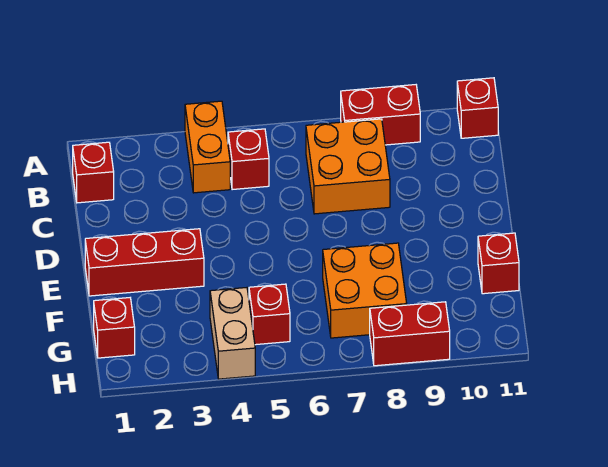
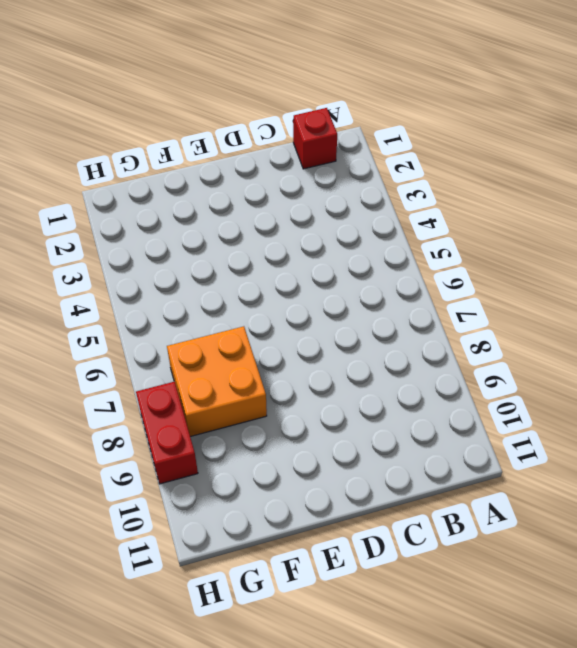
none -> orange brick A4:B4 level 1
none -> red brick A8:A9 level 1
none -> red brick A11 level 1

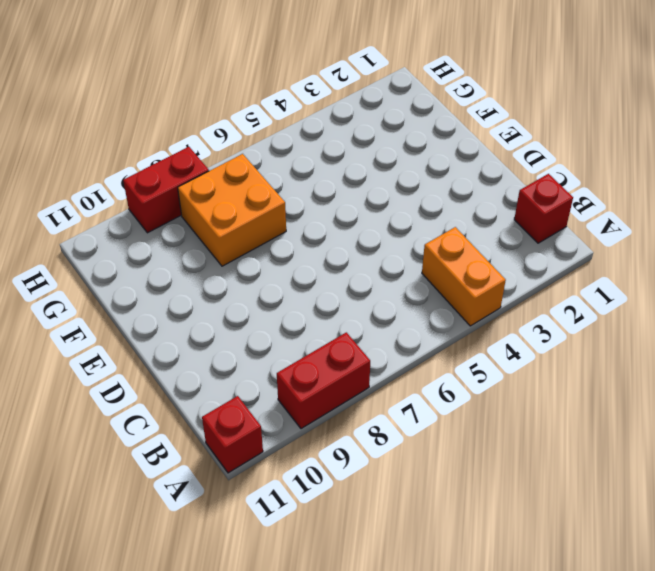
none -> red brick B5 level 1
none -> orange brick B7:C8 level 1
none -> red brick E1:E3 level 1

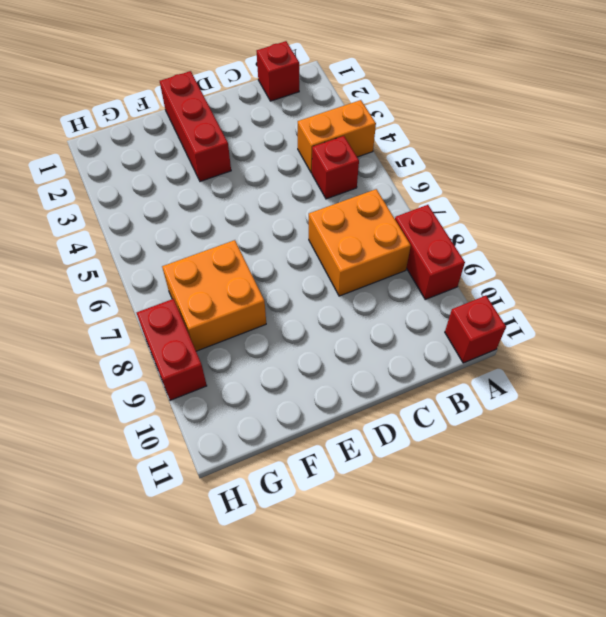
none -> red brick F11 level 1
none -> red brick G1 level 1
none -> tan brick G4:H4 level 1

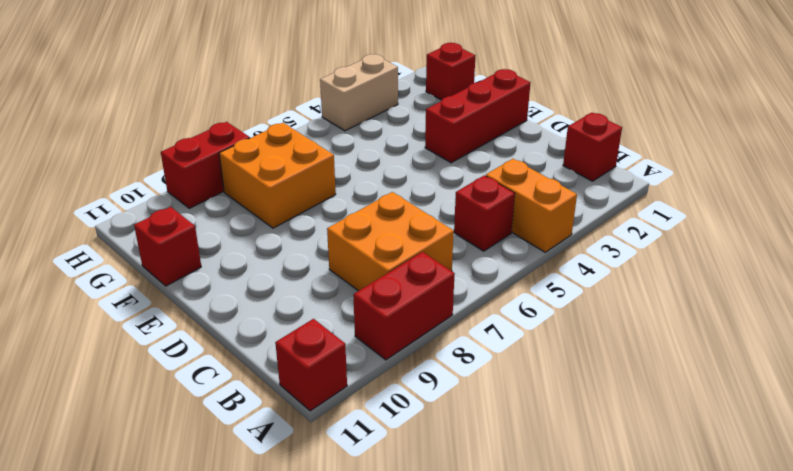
tan brick H3:H4 level 1 -> tan brick G4:H4 level 1
none -> red brick G5 level 1

